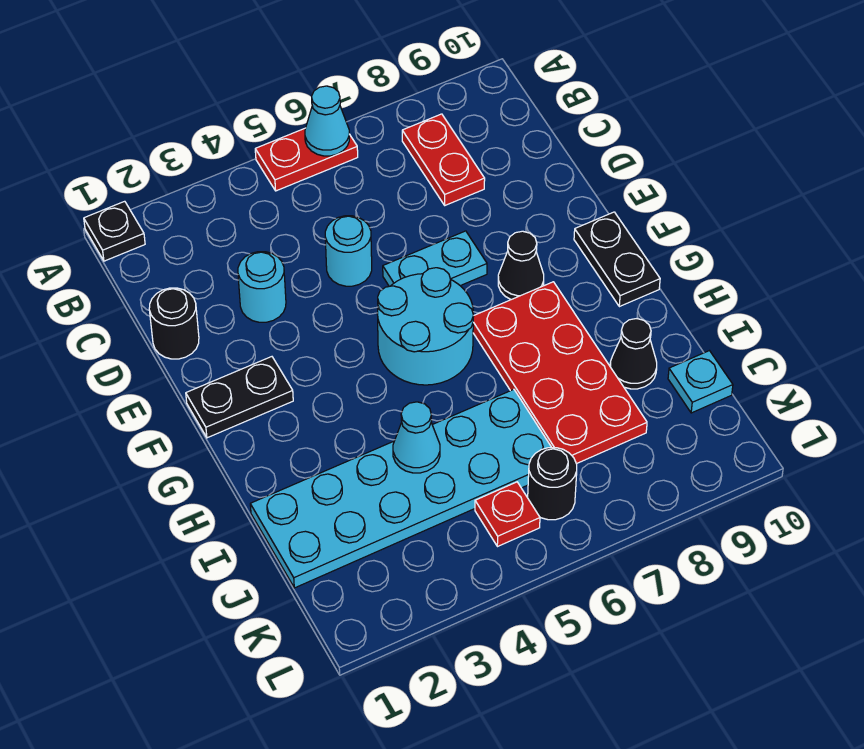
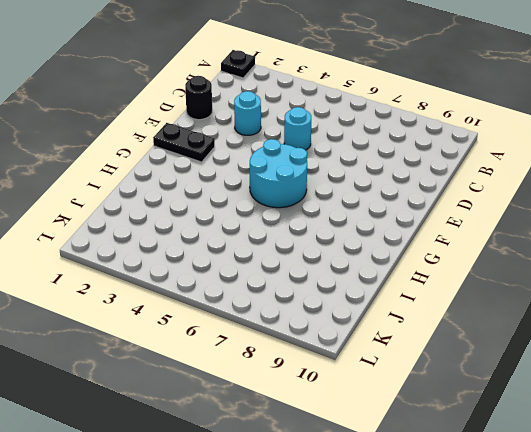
none -> red plate A5:A6 level 1
none -> red plate B8:C8 level 1
none -> cyan plate E6:E7 level 1

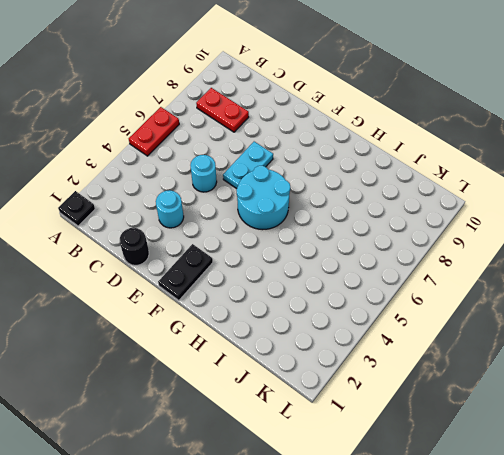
none -> black cone F8 level 1
none -> black plate F10:G10 level 1
none -> red plate G7:J8 level 1

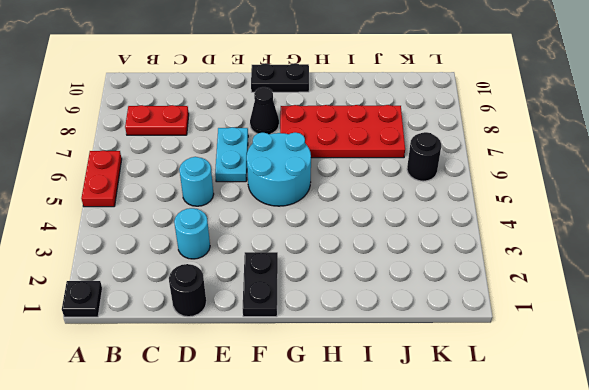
none -> cyan plate I1:J6 level 1
none -> black cone I9 level 1
none -> cyan plate J10 level 1

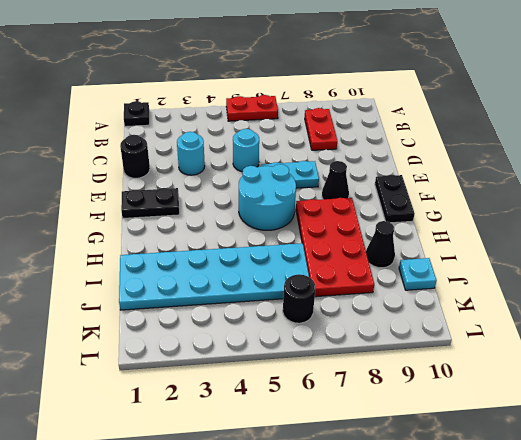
none -> red plate K5 level 1
none -> cyan cone A6 level 2
none -> cyan cone I4 level 2

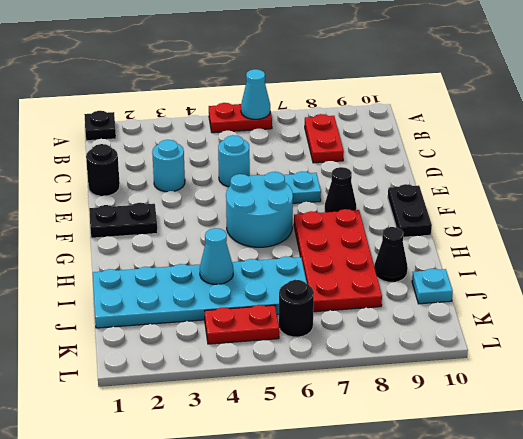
red plate K4:K5 level 1 -> red plate K5 level 1

